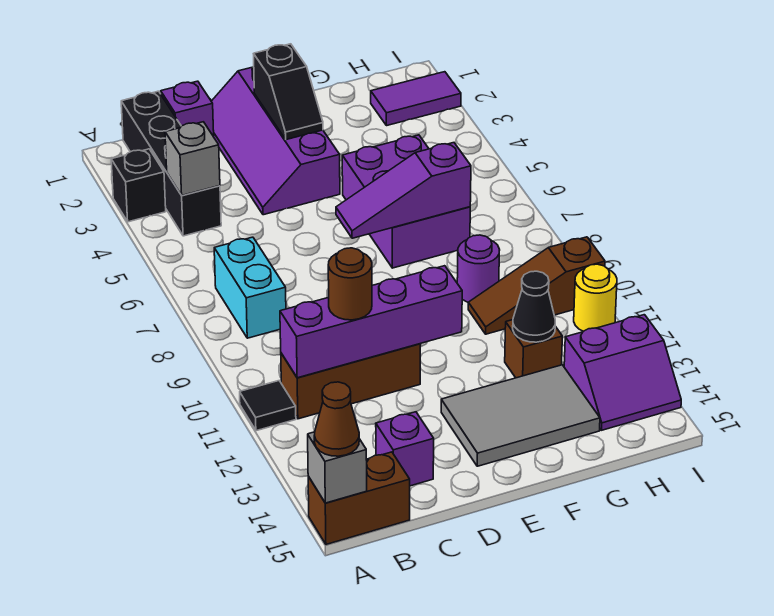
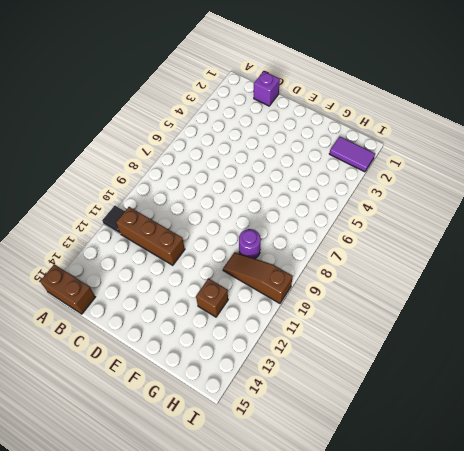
none -> black brick A3 level 1
none -> black brick B1:B4 level 1
none -> cyan brick B7:B8 level 1

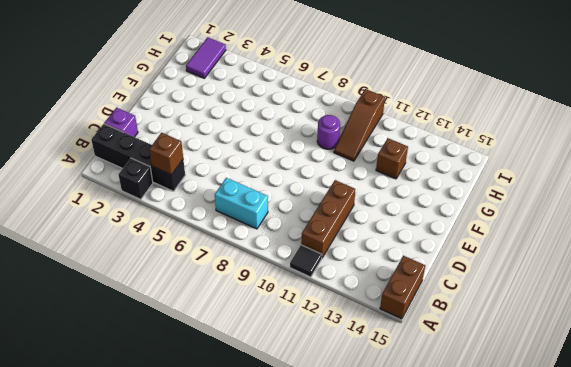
brown brick B4 level 2 -> grey brick B4 level 2
none -> purple brick C14 level 1
none -> purple slope D1:E4 level 1 top E
none -> grey tile E13:G14 level 1

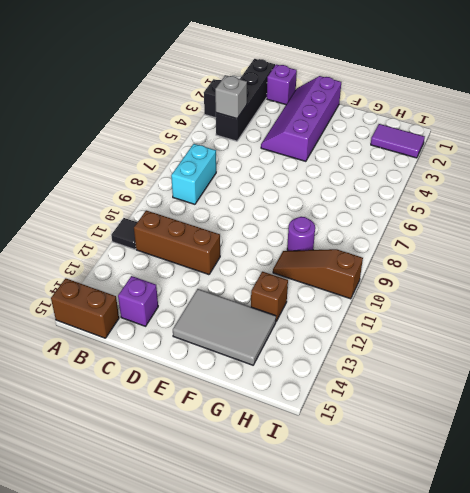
none -> purple brick F5:G7 level 1
none -> purple slope H13:I14 level 1 top 13
none -> yellow round brick I11 level 1

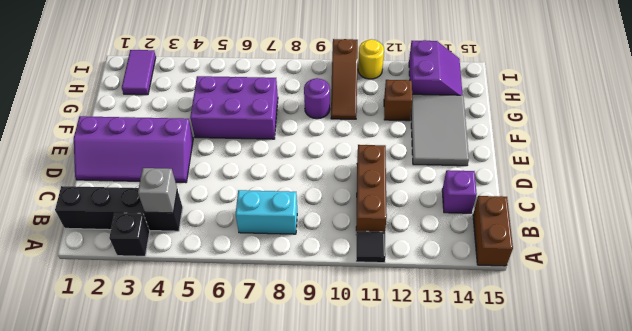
none -> purple brick C1 level 1
none -> grey brick A15 level 2
none -> purple brick B11:E11 level 2

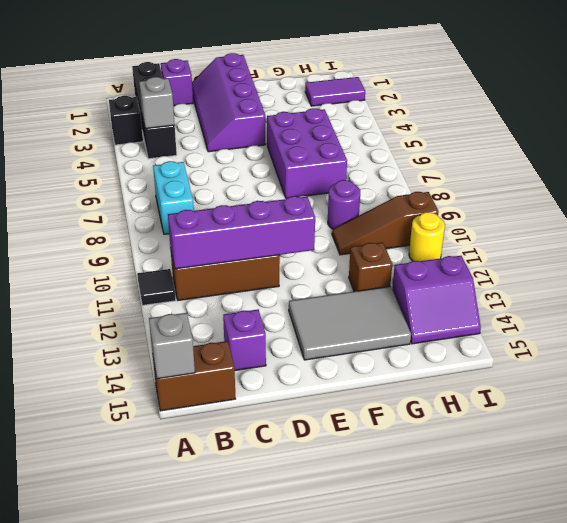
none -> black slope E2:E3 level 2 top 2
none -> purple slope E7:G7 level 2 top G
none -> black cone G12 level 2

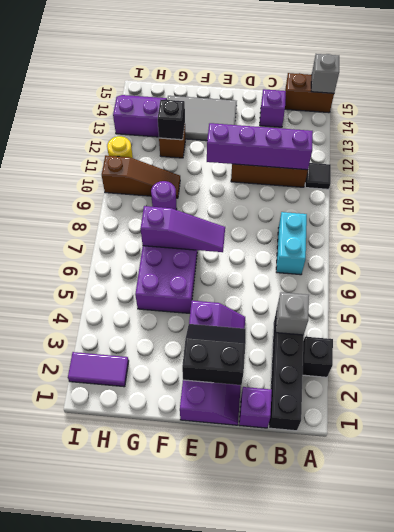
black slope D2:E3 level 2 top 2 -> black slope E2:E3 level 2 top 2
black brick G12 level 2 -> black cone G12 level 2
none -> brown cone A15 level 3
none -> brown round brick C11 level 3

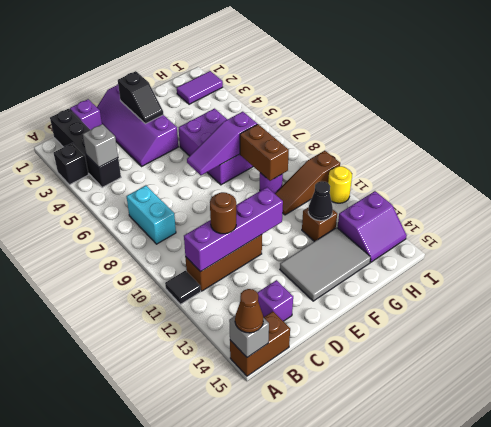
brown brick G8:G9 level 2 -> none

